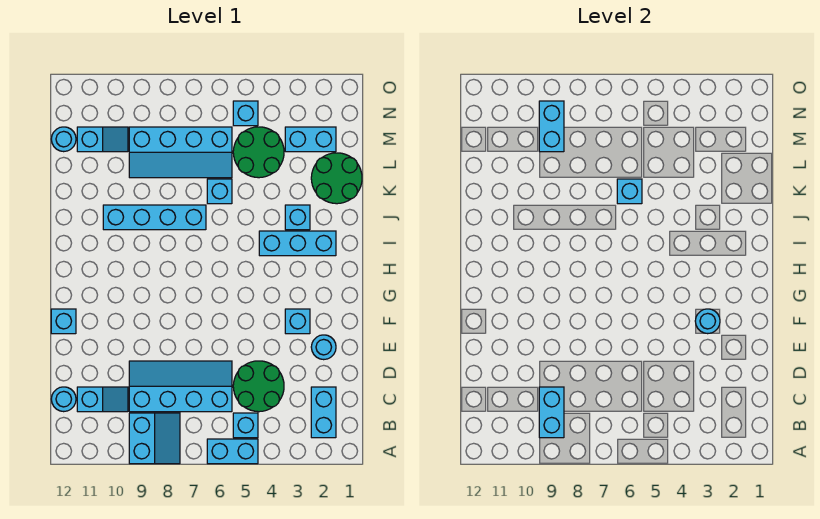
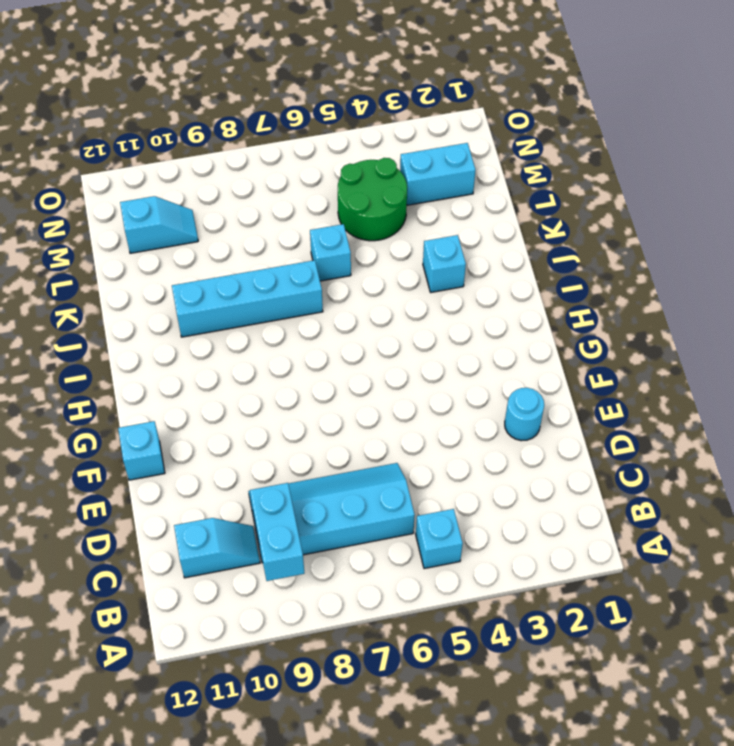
none -> cyan brick A5:A6 level 1
none -> cyan slope A8:B9 level 1 top 9
none -> cyan brick B2:C2 level 1

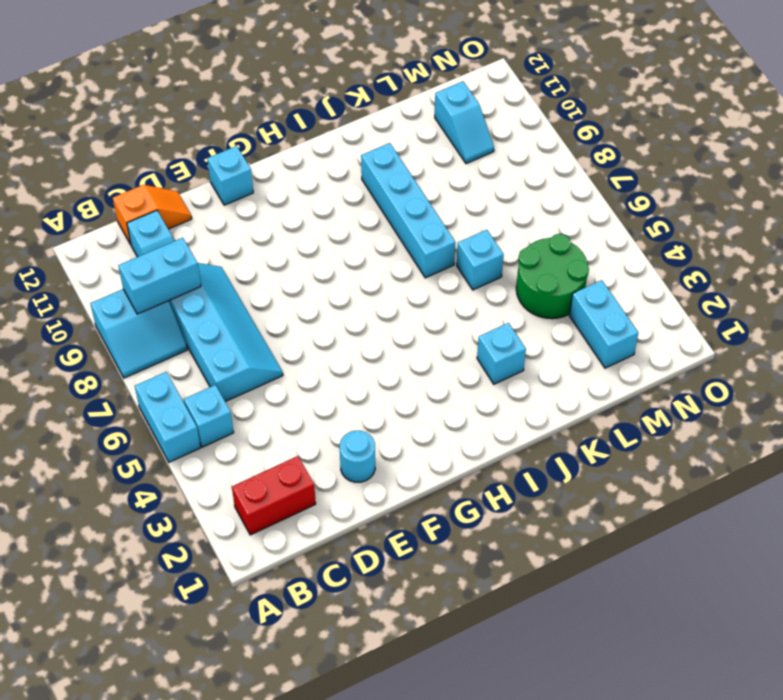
red brick B2:C2 level 1 -> cyan brick B2:C2 level 1
orange slope C12:D12 level 1 top C -> cyan round brick C12 level 1
none -> green round brick C4:D5 level 1
none -> cyan brick F3 level 1
none -> cyan brick I2:I4 level 1

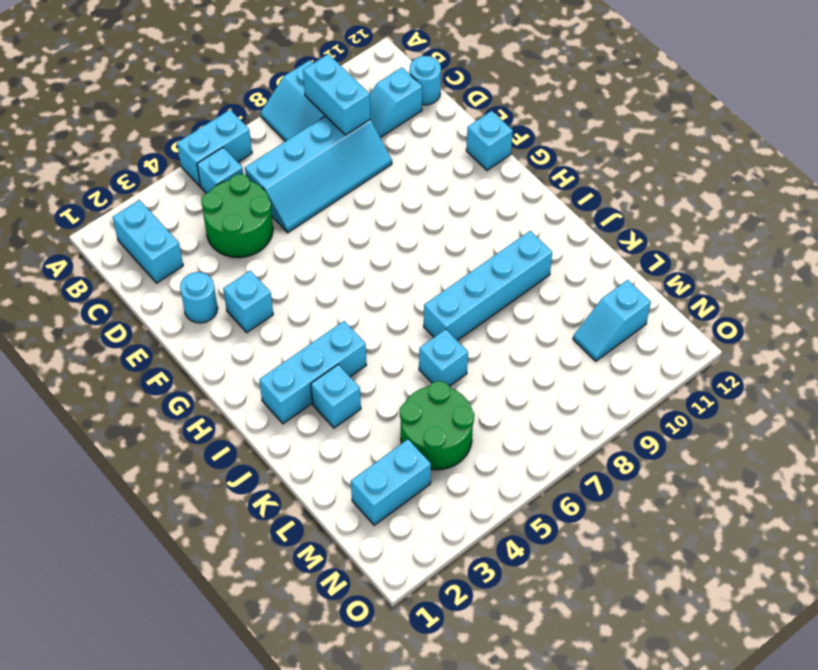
none -> green round brick K1:L2 level 1
none -> cyan slope L6:M9 level 1 top M
none -> cyan round brick M12 level 1

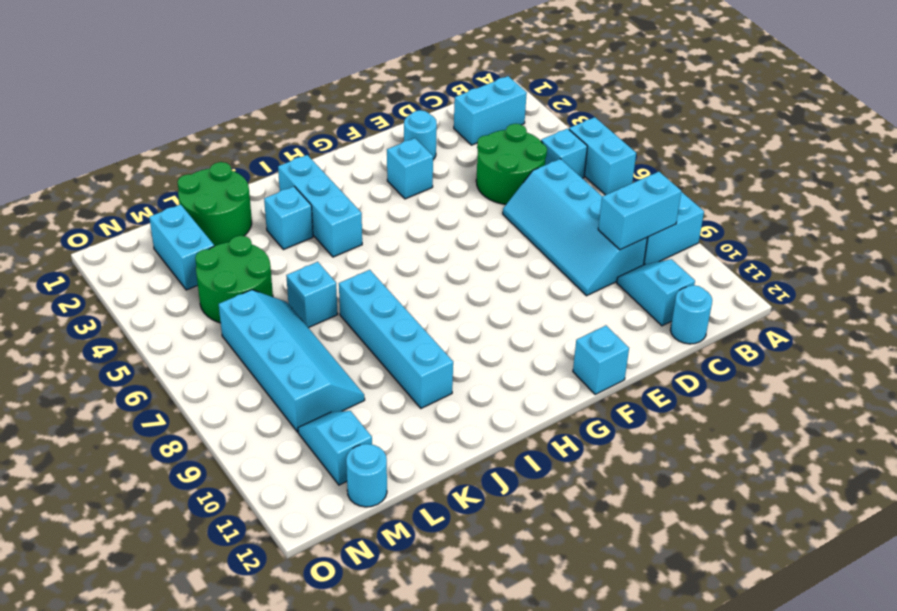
none -> cyan brick N5 level 1
none -> cyan round brick F3 level 2
none -> cyan brick K6 level 2

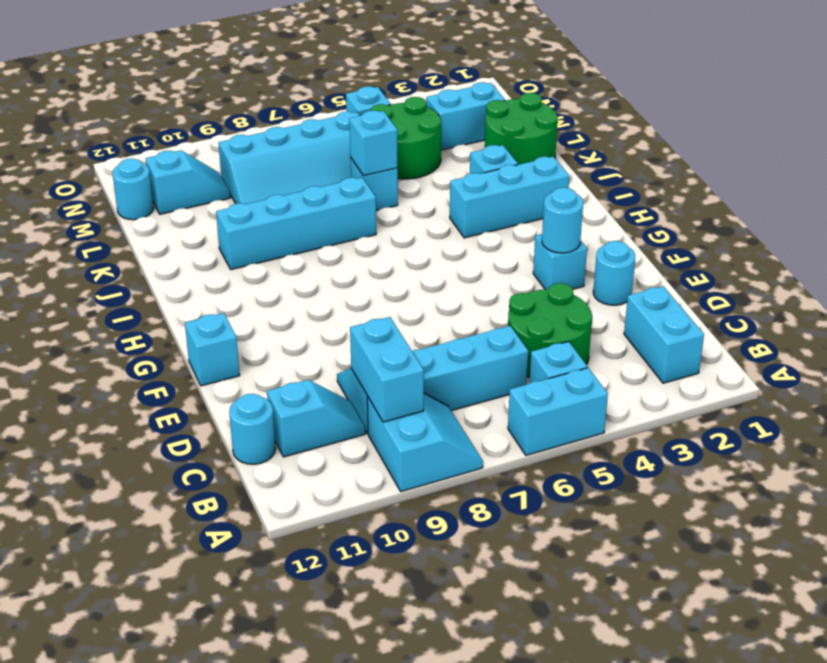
none -> cyan brick M9:N9 level 2

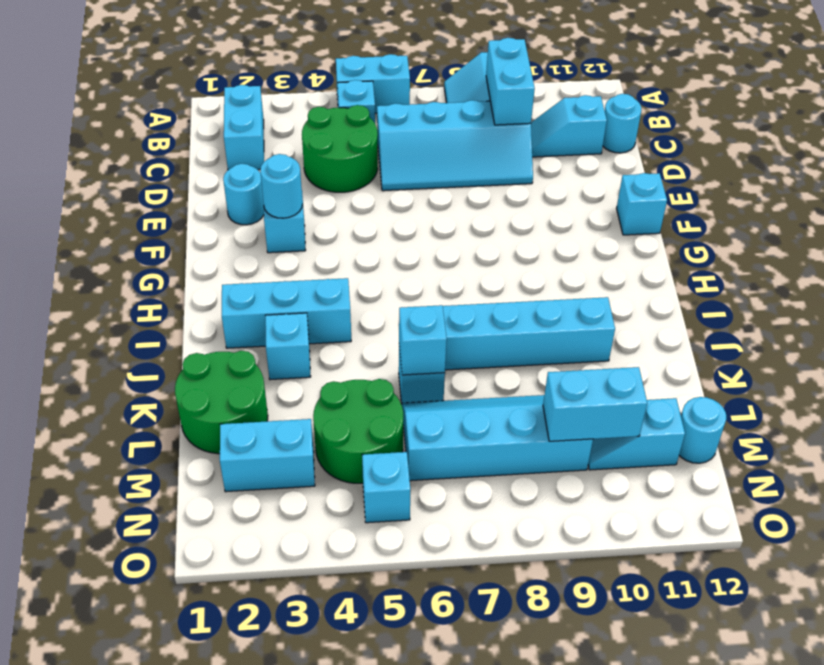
cyan brick M9:M10 level 2 -> cyan brick M9:N9 level 2

